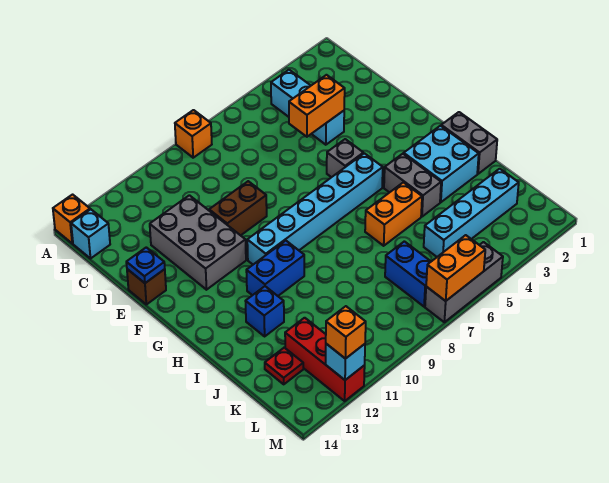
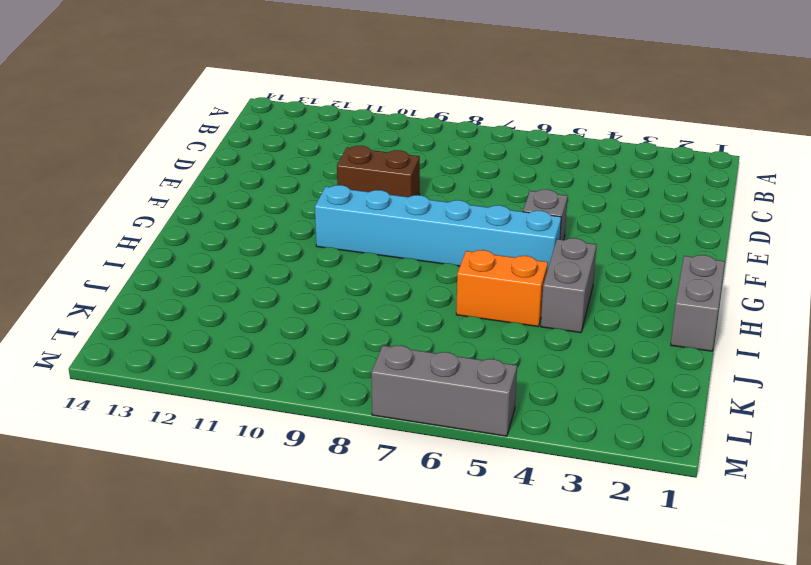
none -> orange brick A8 level 1
none -> orange brick A14 level 1
none -> cyan brick B4:D4 level 1

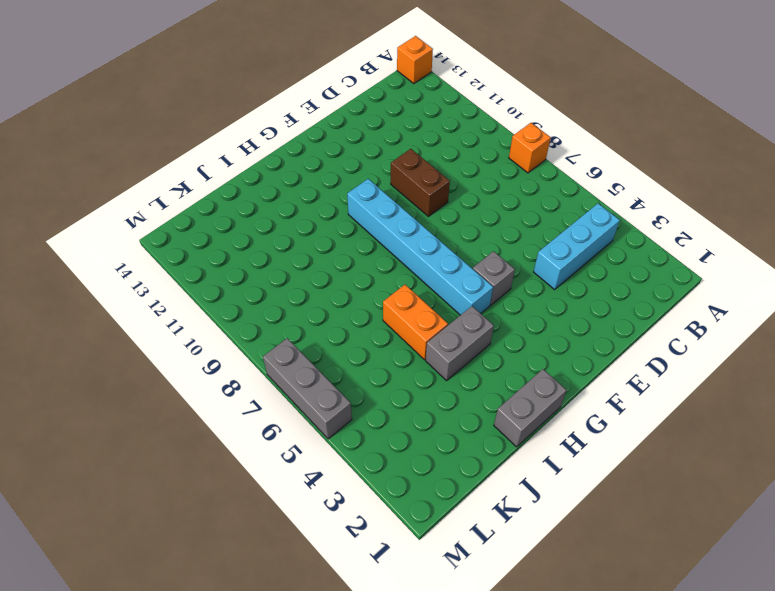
none -> cyan brick B14 level 1
none -> grey brick D11:F12 level 1
none -> brown brick E14 level 1

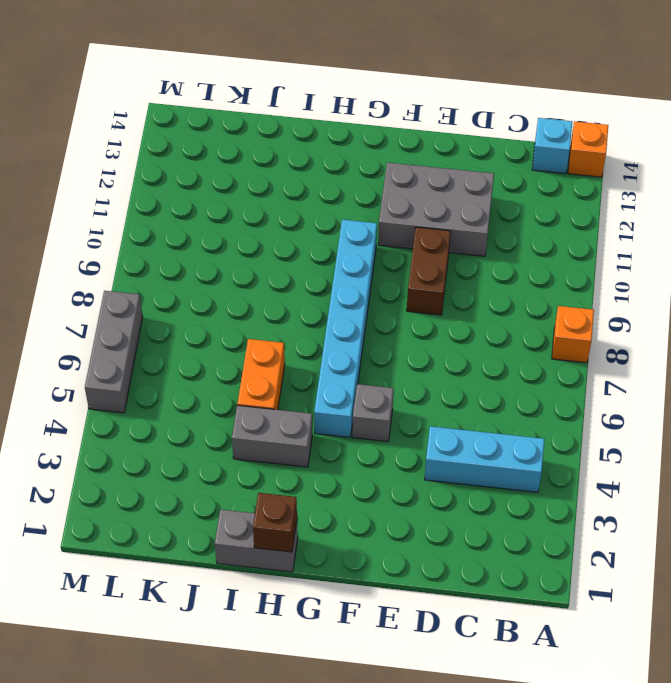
brown brick H1 level 2 -> brown brick E14 level 1
none -> cyan brick H2:I3 level 1
none -> blue brick H10:H11 level 1
none -> blue brick I12 level 1

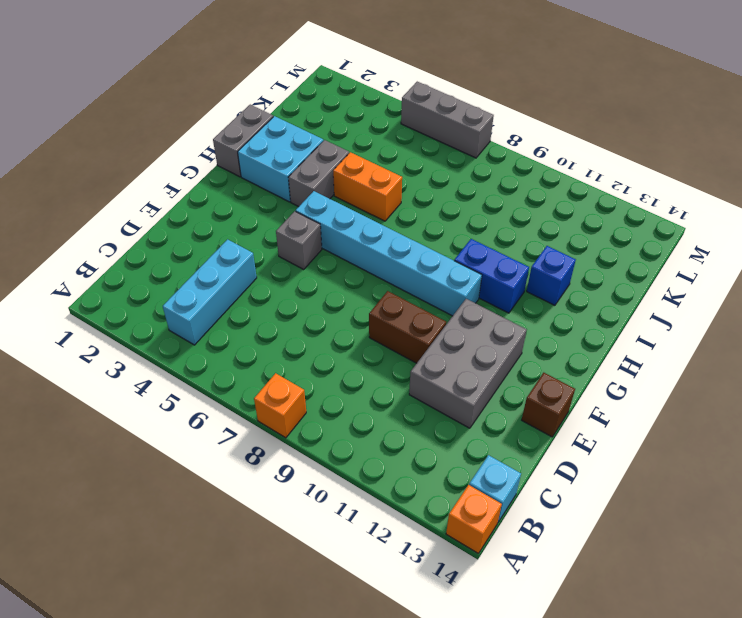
none -> cyan brick K2:K5 level 1
none -> blue brick K7:L7 level 1
none -> red brick K12:M12 level 1

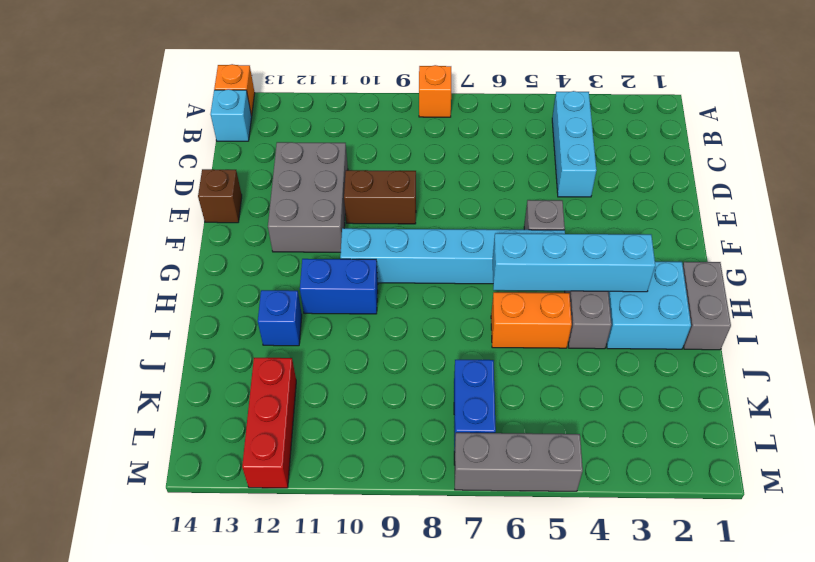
cyan brick H3:H6 level 2 -> cyan brick K2:K5 level 1
none -> red plate K13 level 1
none -> orange brick D4:D5 level 2
none -> blue plate E14 level 2

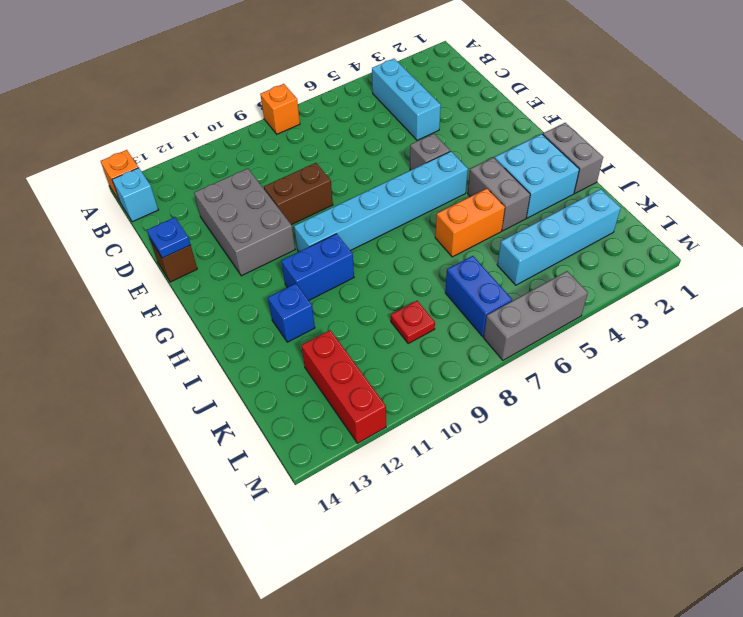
red plate K9 level 1 -> red plate K13 level 1
none -> orange brick D4:D5 level 2
none -> orange brick M6:M7 level 2
none -> cyan brick M12 level 2

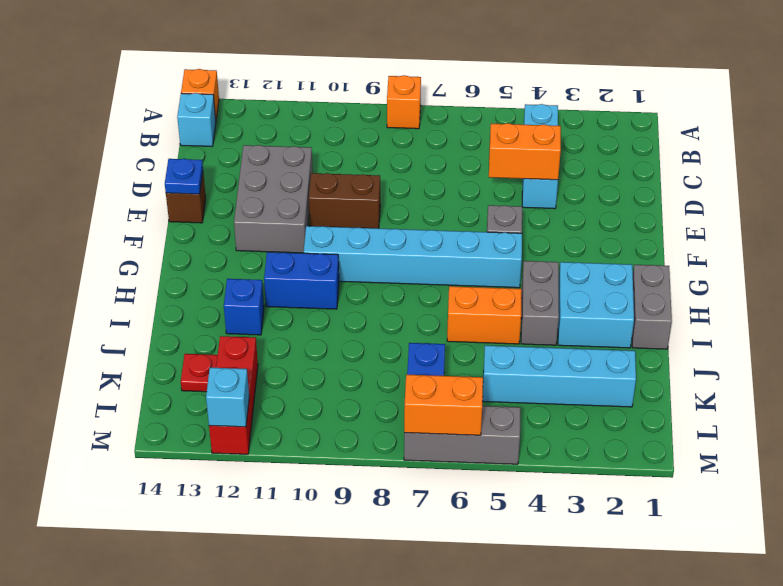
none -> orange brick M12 level 3

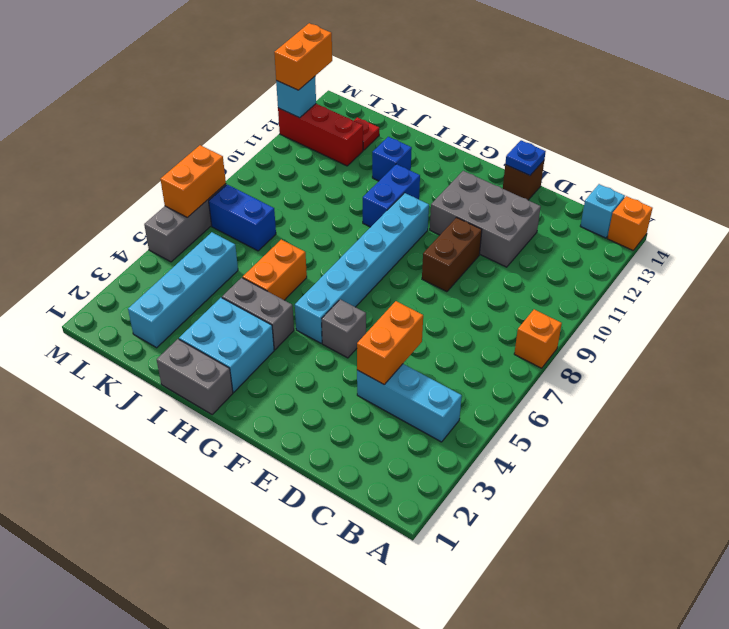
orange brick M12:M13 level 3 -> orange brick M12 level 3

